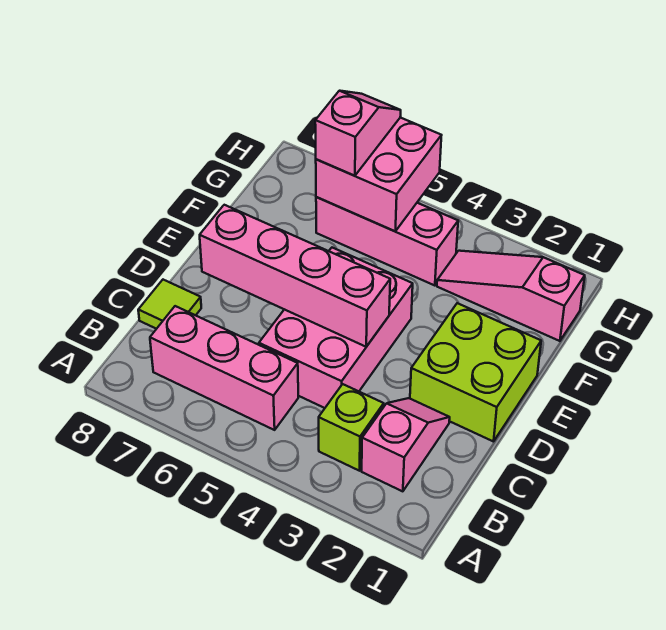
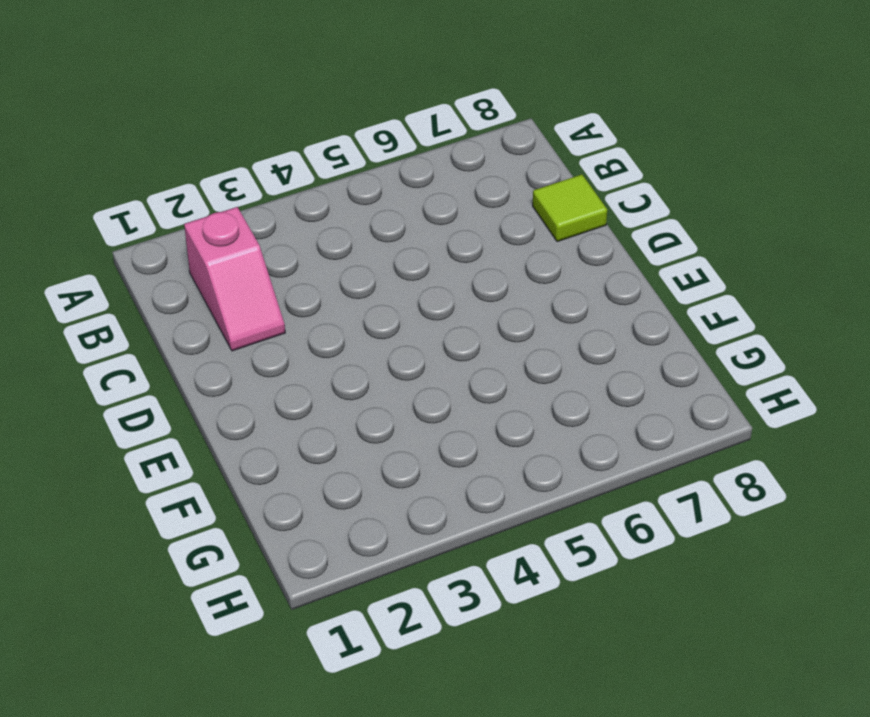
none -> lime brick B3 level 1
none -> pink brick B5:B7 level 1

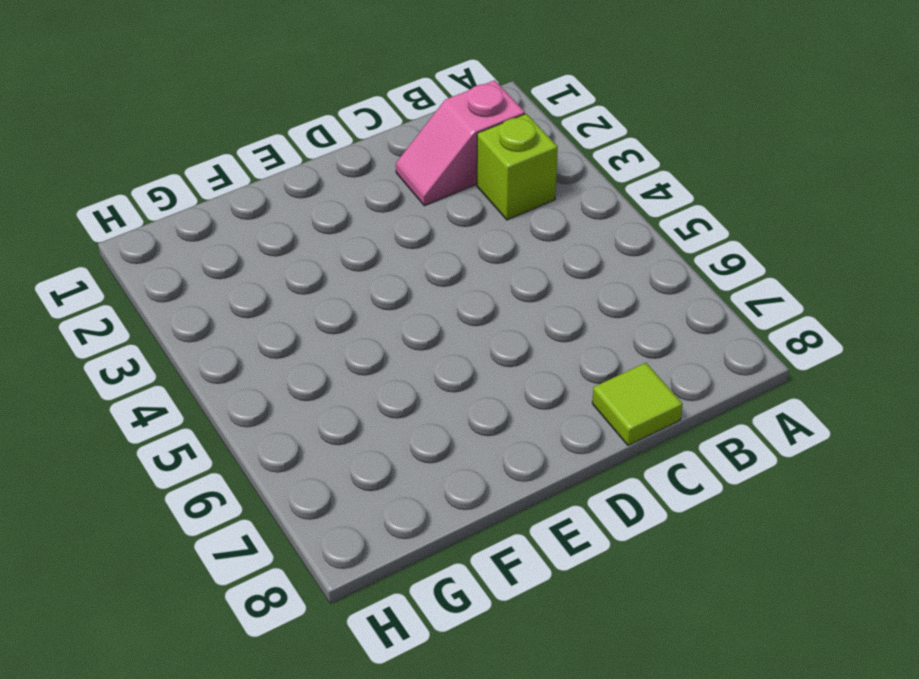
none -> pink brick B5:B7 level 1
none -> pink brick C4:E5 level 1

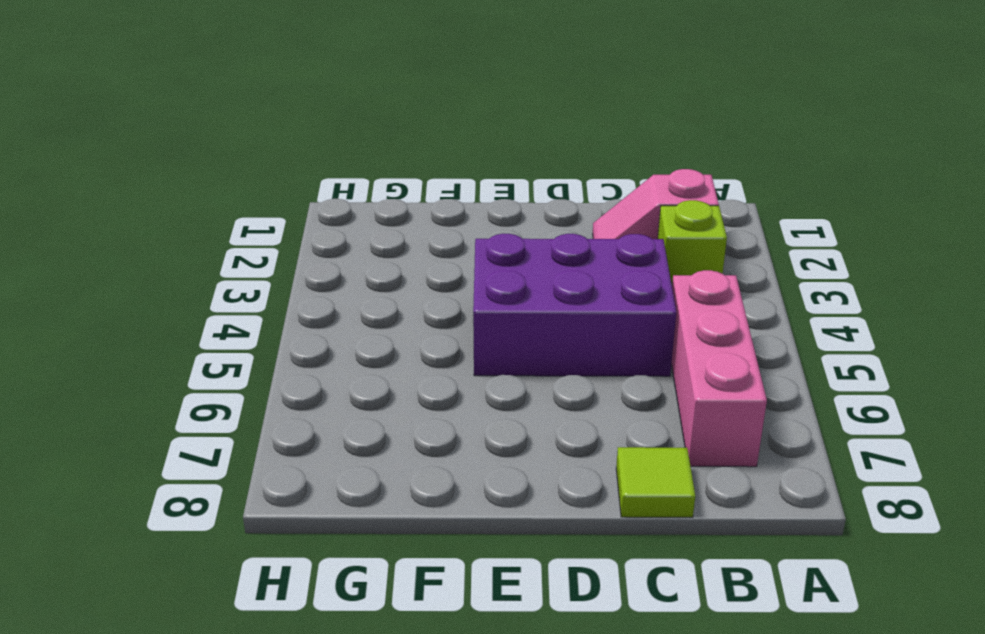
purple brick C4:E5 level 1 -> pink brick C4:E5 level 1
none -> lime brick D1:E2 level 1
none -> pink slope G1:G3 level 1 top 1

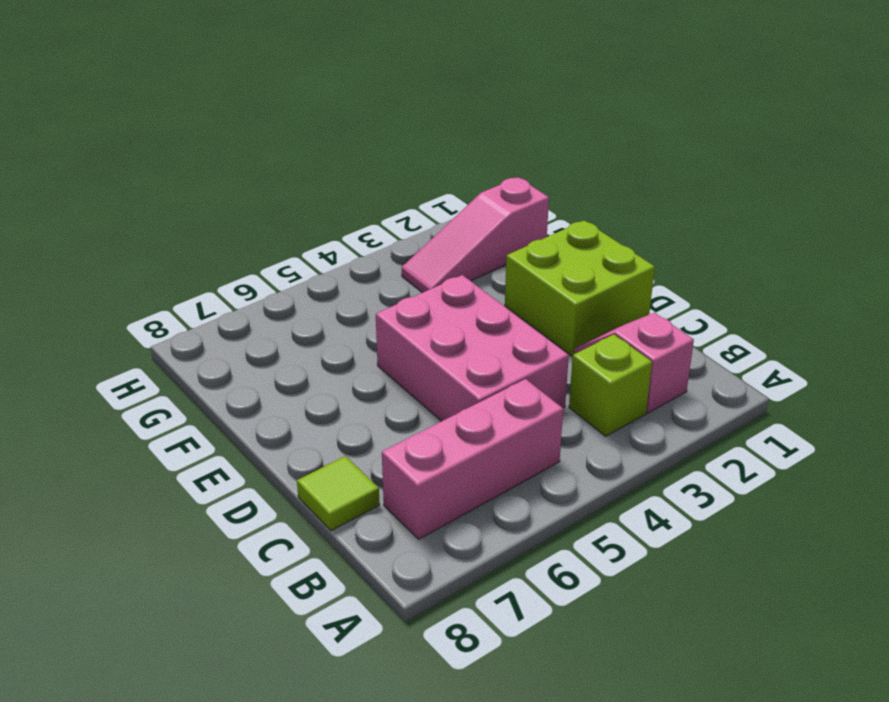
none -> pink brick G4:G6 level 1
none -> pink brick D4:D7 level 2

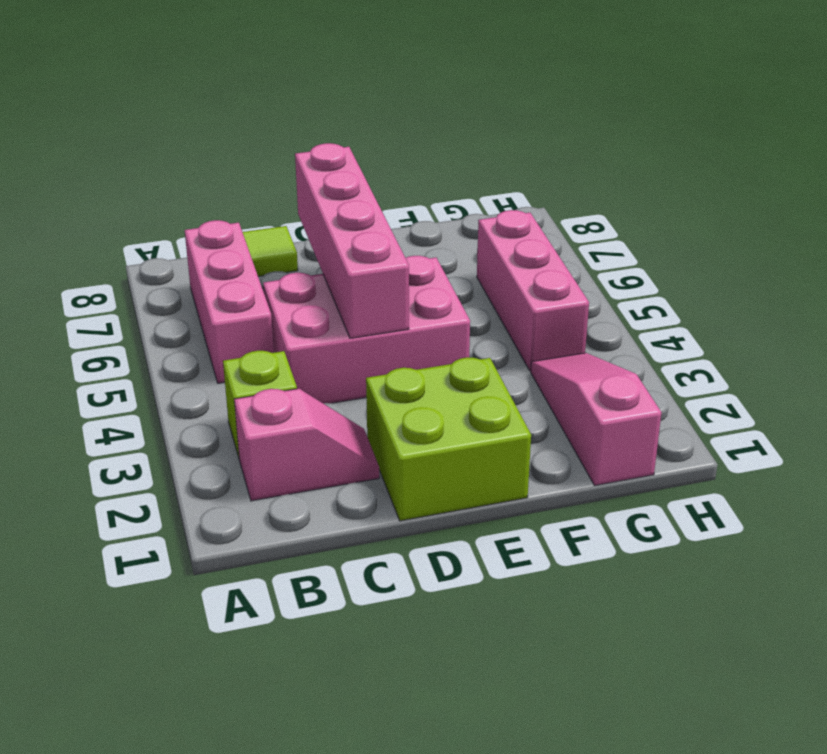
none -> pink brick G5:H6 level 2
none -> pink slope G6:H6 level 3 top G

